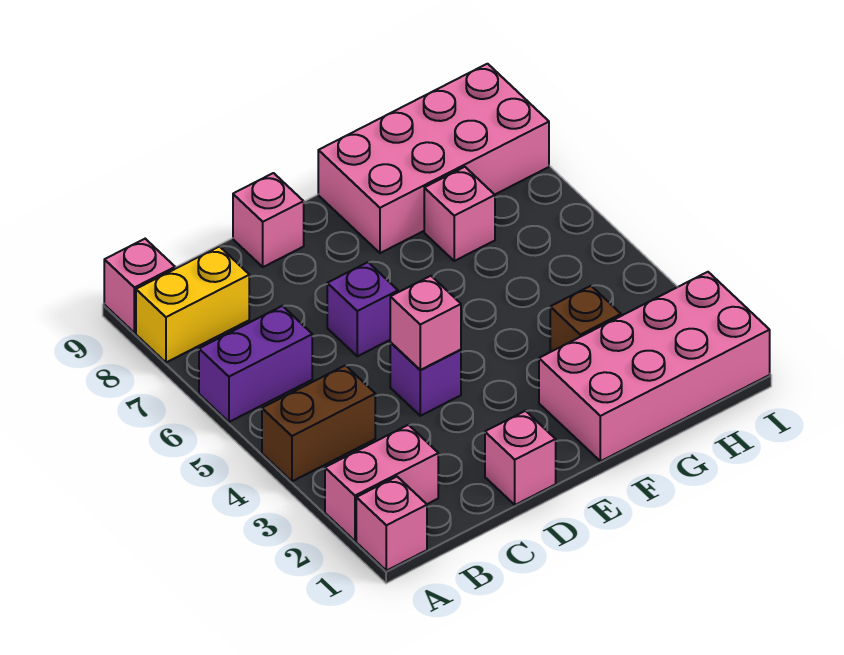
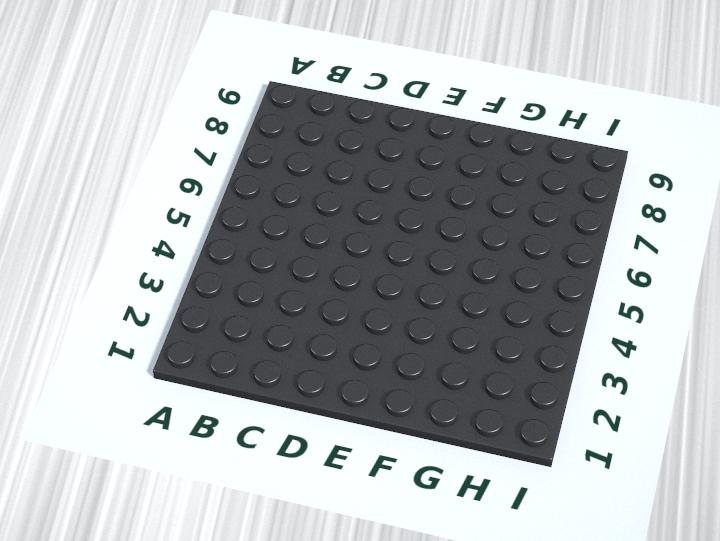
none -> pink brick A1 level 1
none -> pink brick A2:B2 level 1
none -> brown brick A4:B4 level 1

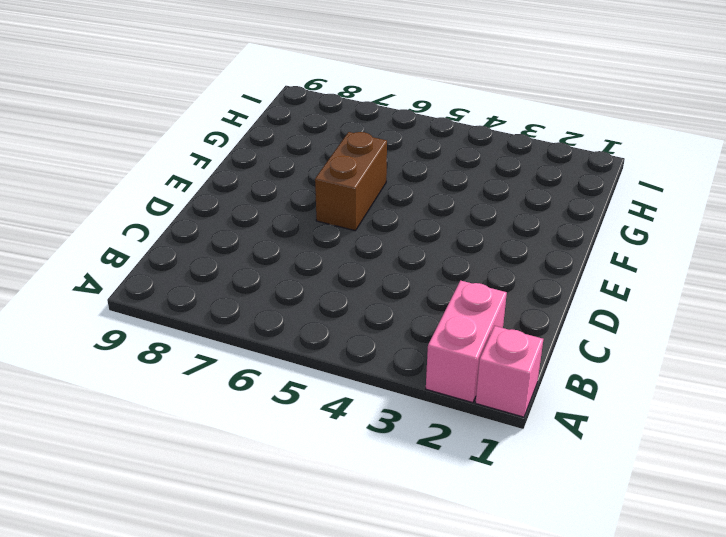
brown brick E6:F6 level 1 -> brown brick A4:B4 level 1
none -> purple brick A6:B6 level 1
none -> yellow brick A8:B8 level 1
none -> pink brick A9 level 1

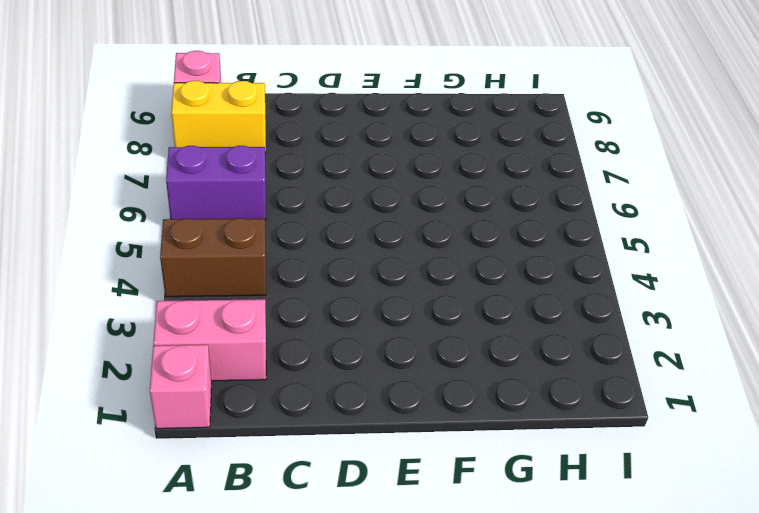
none -> pink brick D1 level 1
none -> purple brick D4 level 1
none -> purple brick D6 level 1

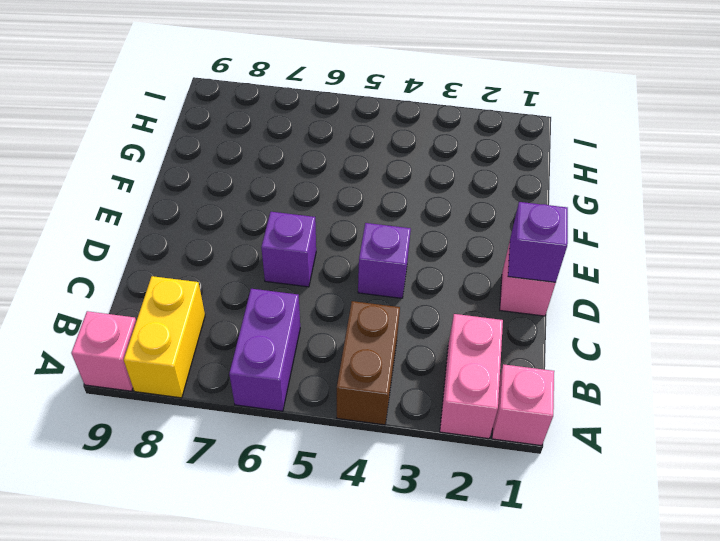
purple brick D1 level 2 -> none
none -> pink brick D9 level 1
none -> pink brick F1:I2 level 1
none -> pink brick F8:I9 level 1

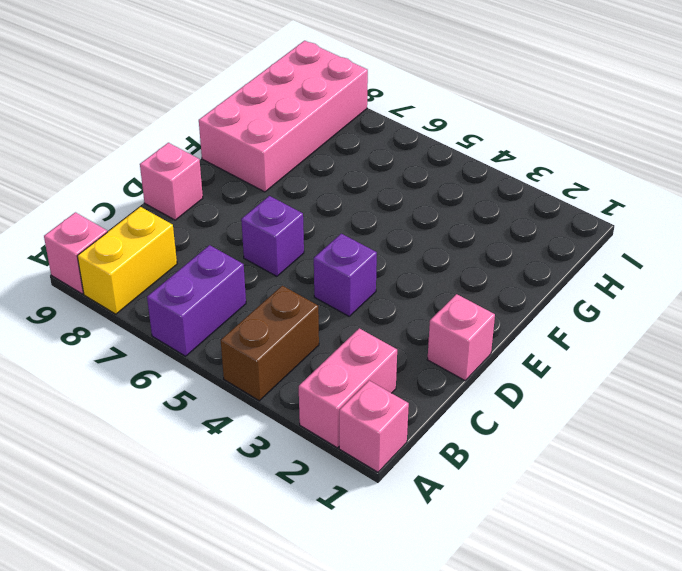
none -> pink brick F1:I2 level 1
none -> brown brick G3 level 1
none -> pink brick G7 level 1

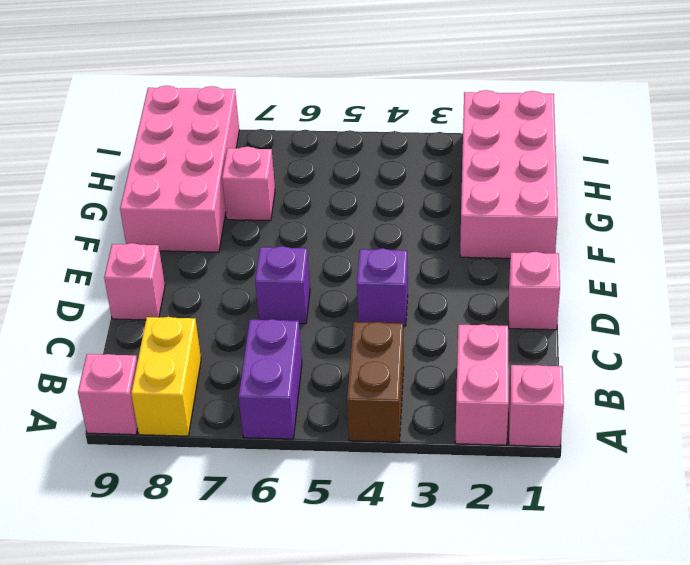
none -> brown brick G3 level 1
none -> pink brick D4 level 2

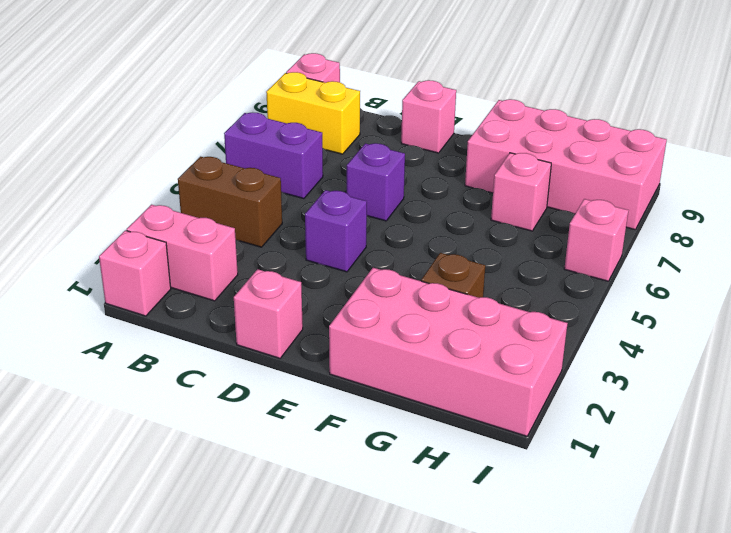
pink brick I6 level 1 -> pink brick D4 level 2

